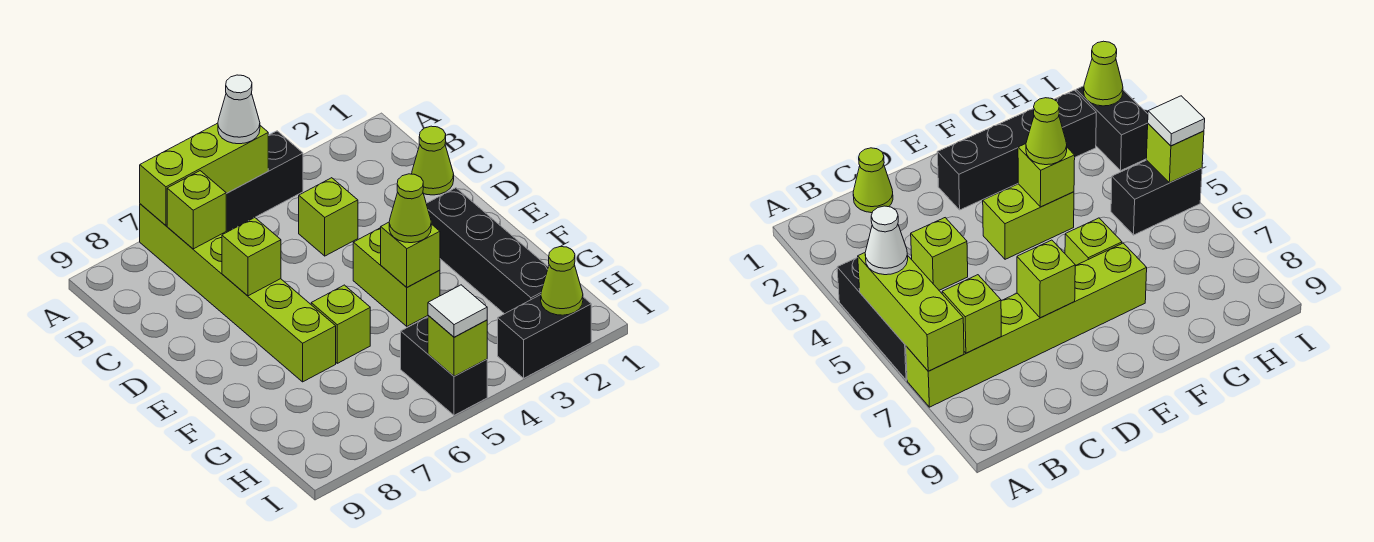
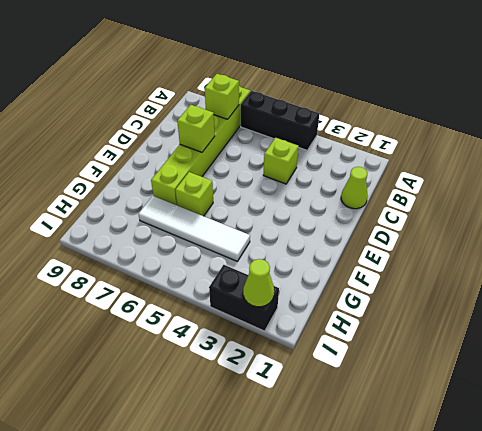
white tile G4:G7 level 1 -> none
none -> black brick E2:H2 level 1
none -> lime brick E4:F4 level 1
none -> black brick H5:I5 level 1

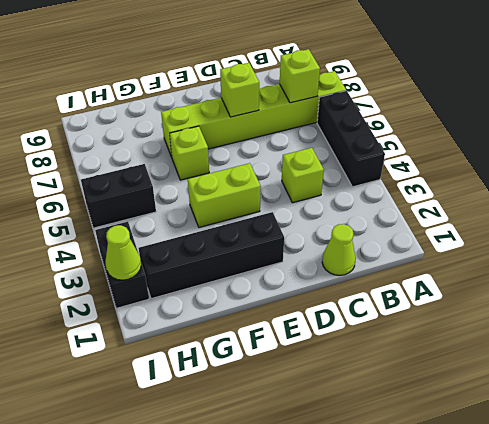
none -> lime brick A5:A7 level 2
none -> lime brick F4 level 2
none -> lime brick I5 level 2

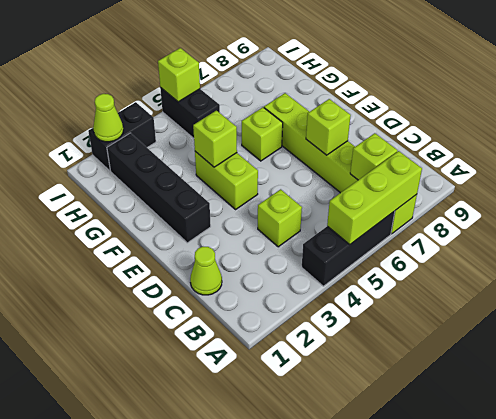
none -> white cone A5 level 3
none -> lime cone F4 level 3
none -> white tile I5 level 3

